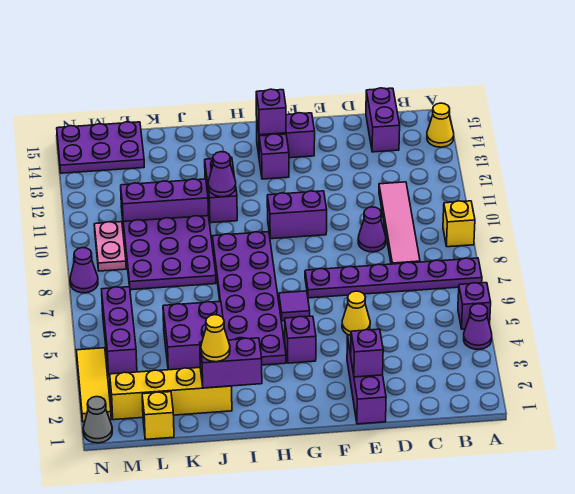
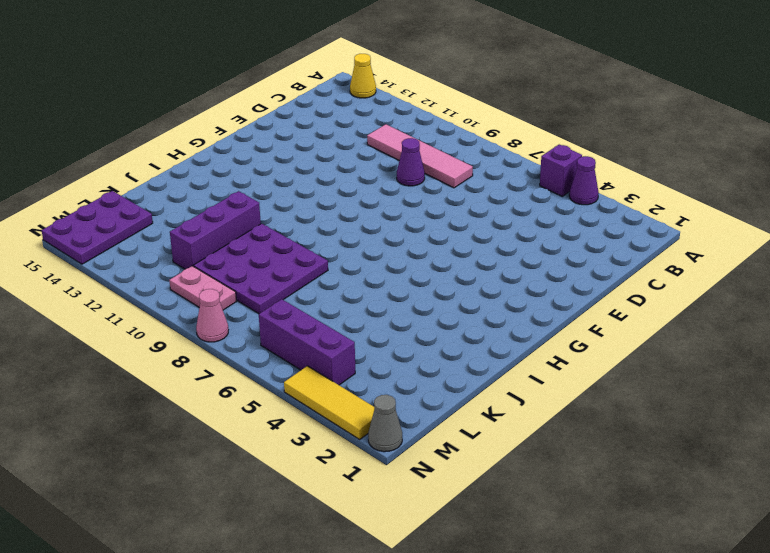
pink cone N8 level 1 -> purple cone N8 level 1
none -> purple plate A7:F7 level 1
none -> yellow brick A9 level 1
none -> purple brick C14:C15 level 1
none -> purple brick E1:E3 level 1

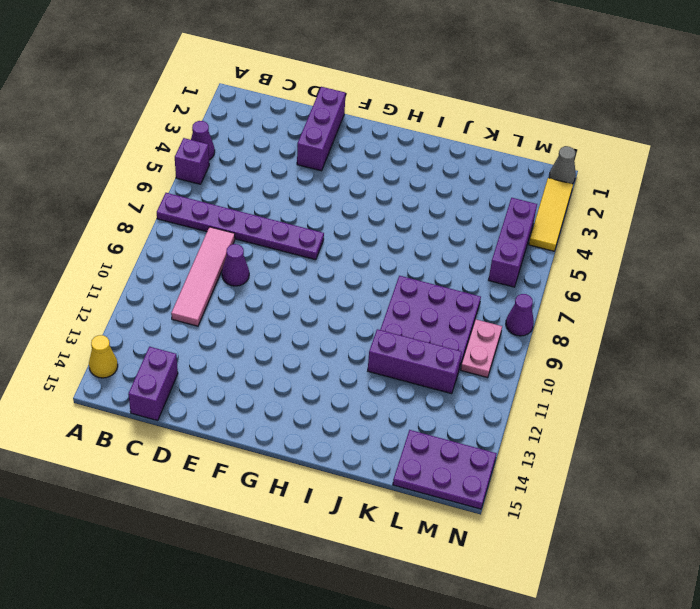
none -> yellow brick A9 level 1
none -> yellow cone E5 level 1
none -> purple brick F10:G10 level 1
none -> purple brick F14:G14 level 1

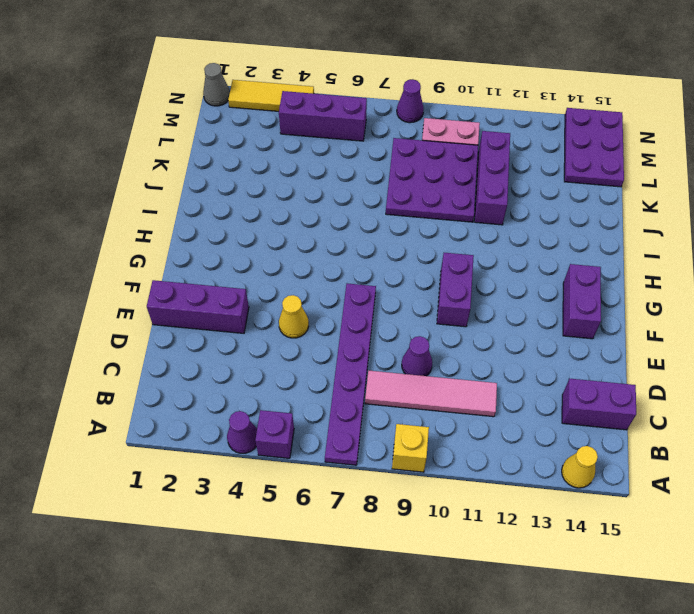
none -> purple brick G4 level 1
none -> purple tile G6 level 1
none -> purple brick G13 level 1
none -> purple plate H4:I9 level 1

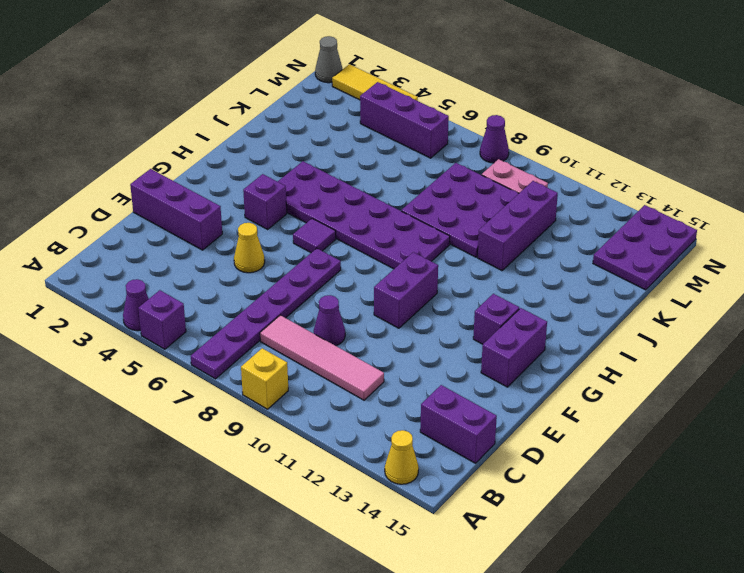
none -> purple brick I11:I12 level 1
none -> yellow brick J2:M2 level 1
none -> purple brick J4:K5 level 1
none -> yellow brick L1 level 1

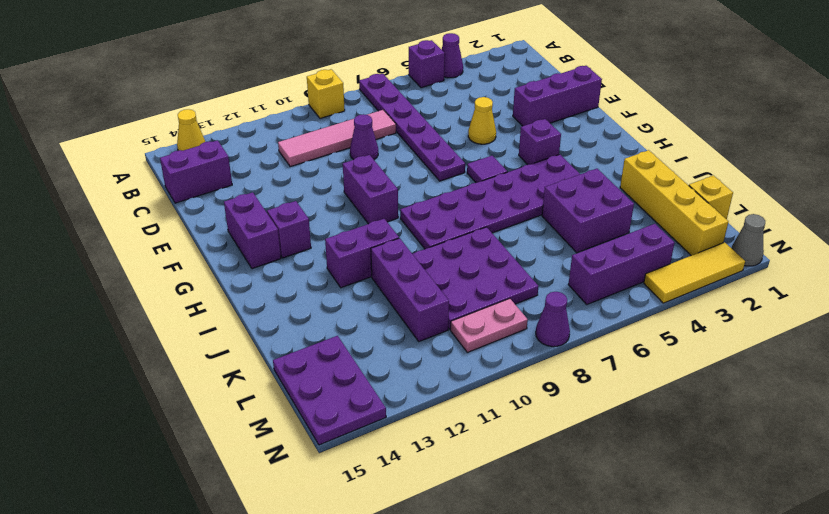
none -> purple brick E2 level 2
none -> purple brick G14 level 2
none -> purple brick I2:J2 level 2
none -> purple cone I11 level 2

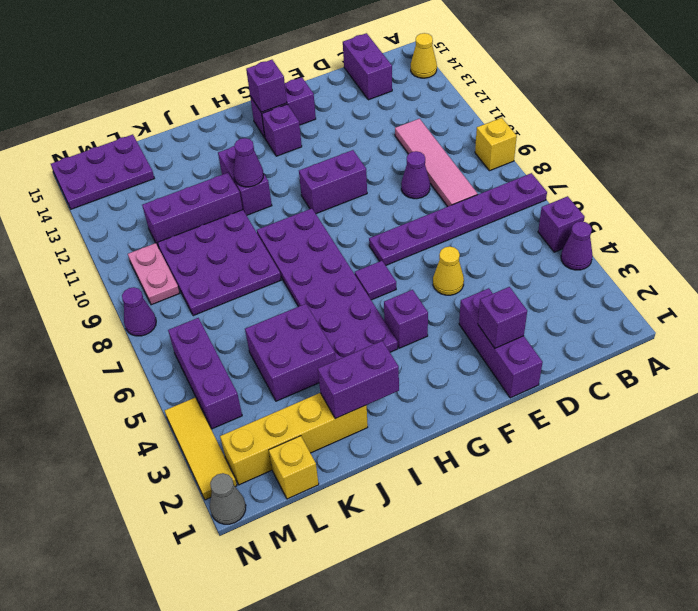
none -> yellow cone J2 level 3

